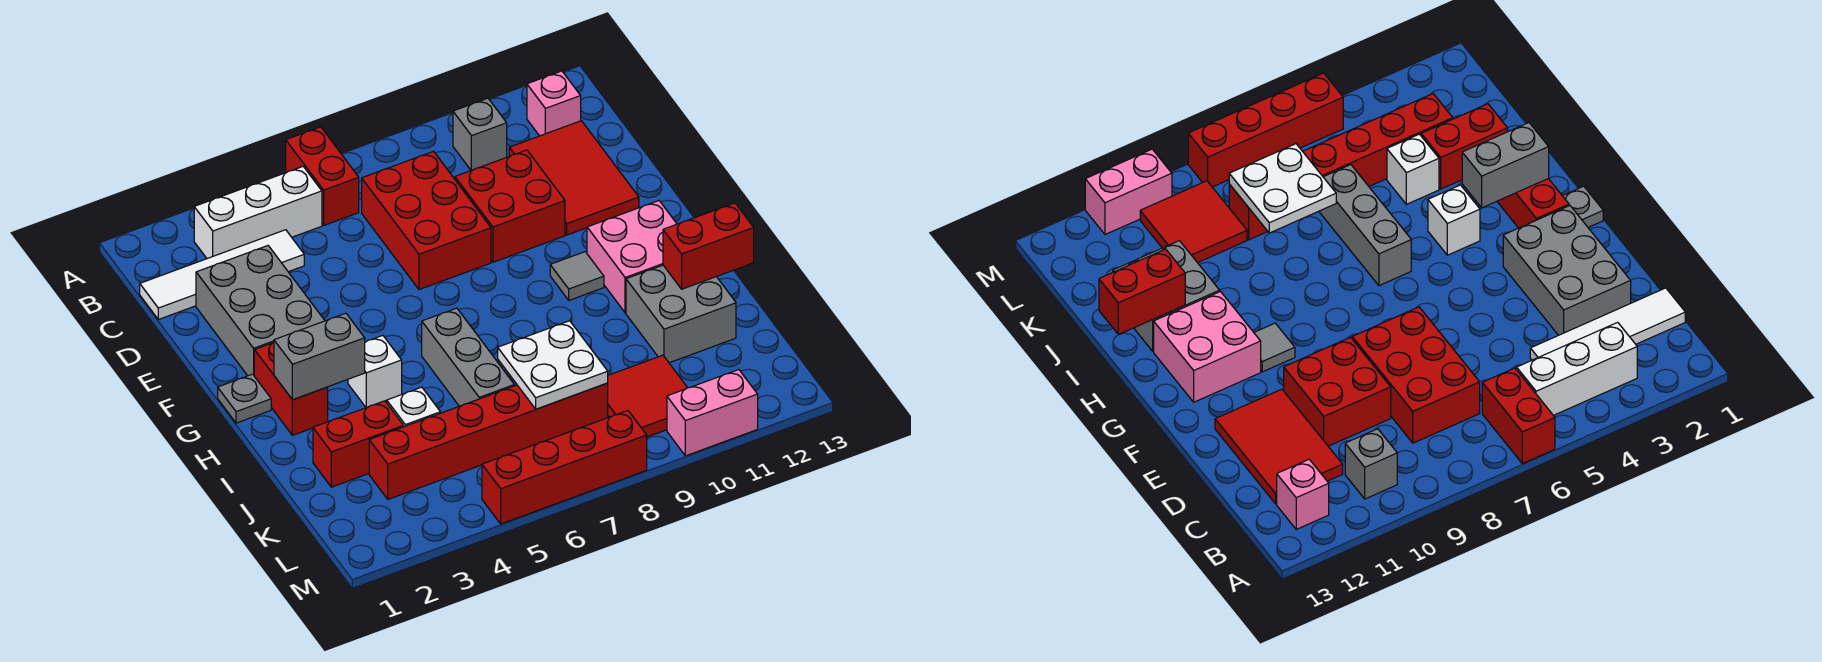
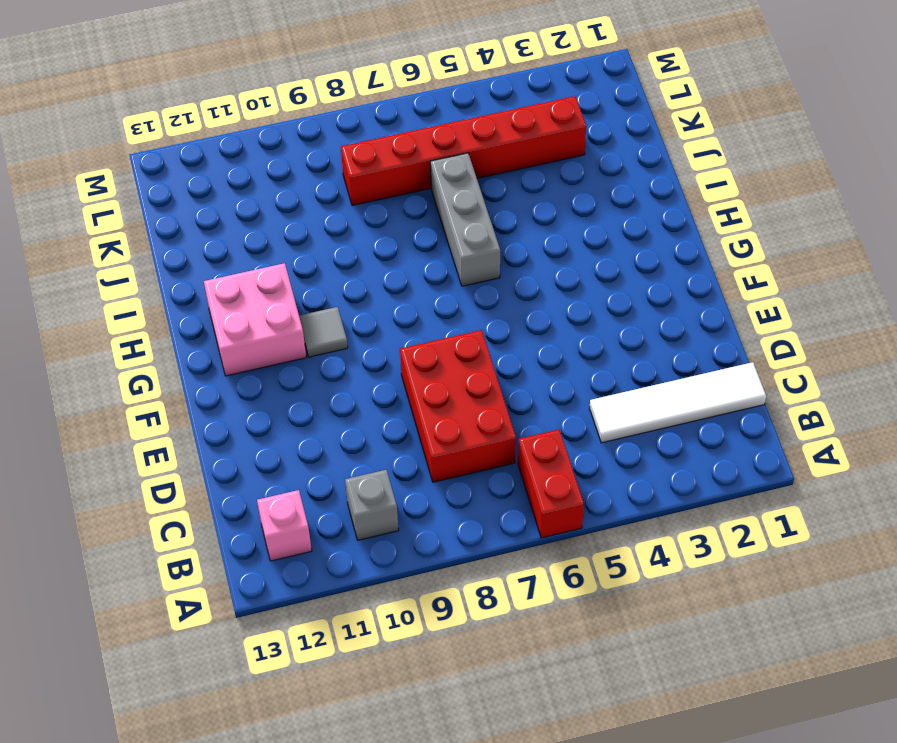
none -> white brick B3:B5 level 1
none -> red tile C11:E12 level 1
none -> grey brick D2:F3 level 1

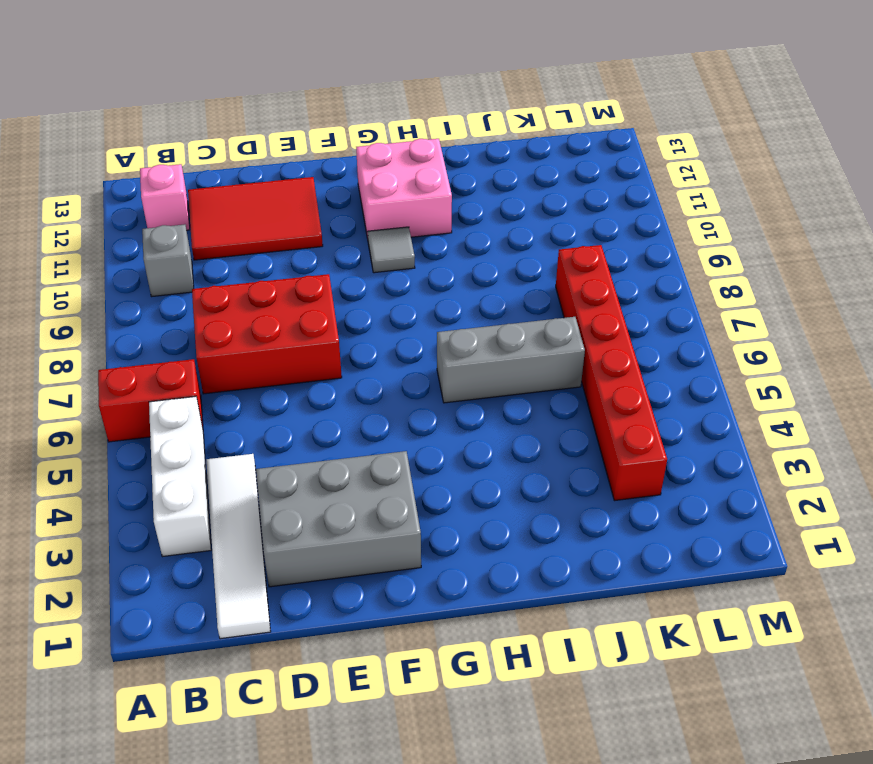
none -> red brick D9:E10 level 1
none -> grey plate G1 level 1
none -> red brick G2:H2 level 1

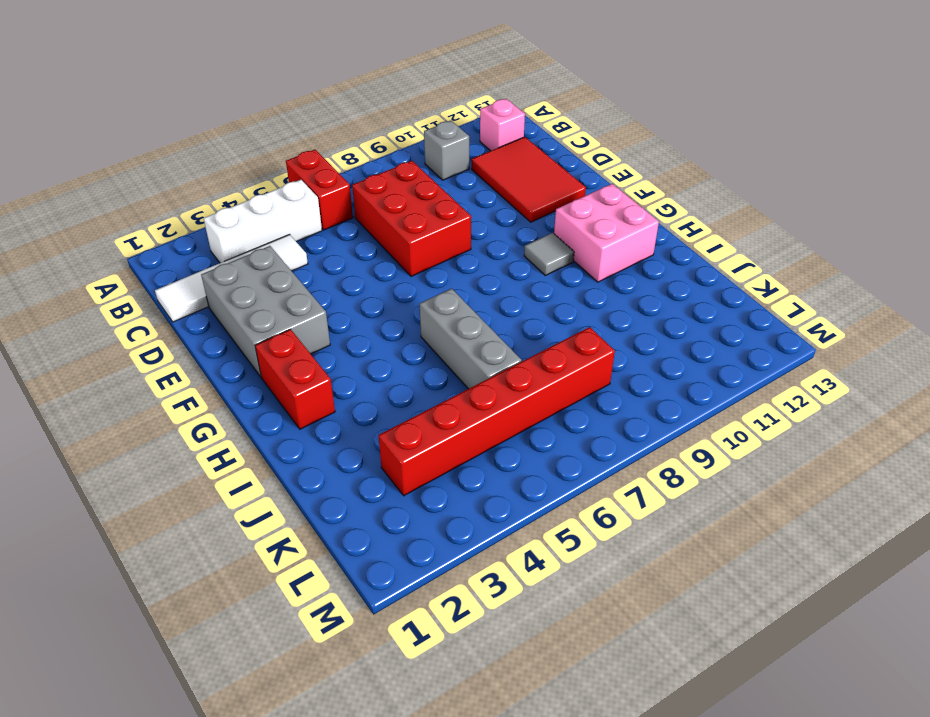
none -> red brick D9:E10 level 1
none -> grey plate G1 level 1
none -> white brick H4 level 1

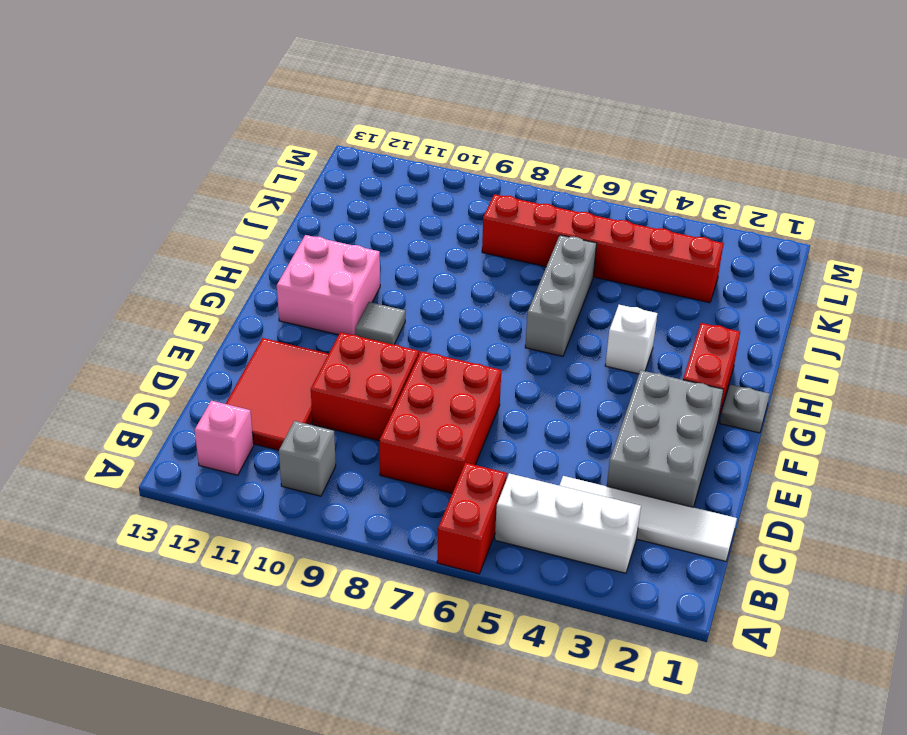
none -> grey brick I11:J12 level 1
none -> red brick J2:J3 level 1
none -> white brick J4 level 1

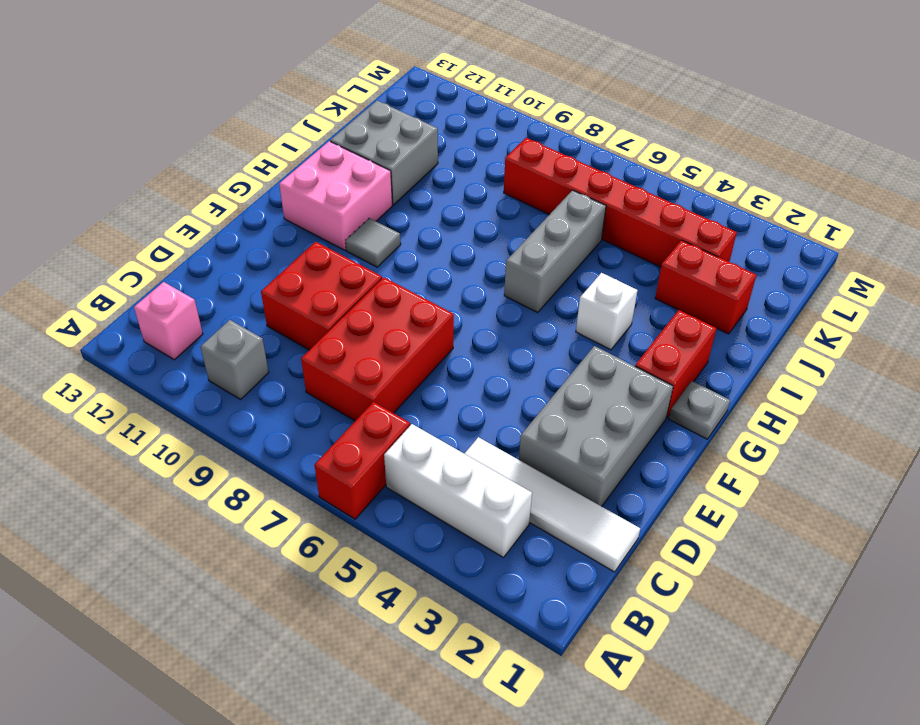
none -> red tile C11:E12 level 1
none -> white brick J4 level 1
none -> red tile K9:L10 level 1

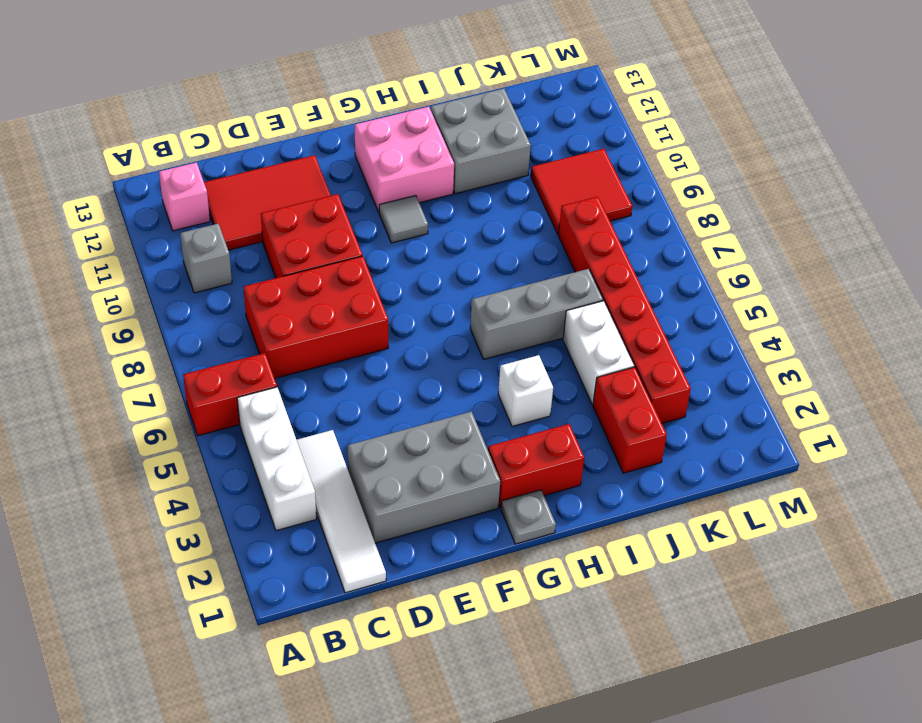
white brick J4:J5 level 1 -> white brick J4 level 1
none -> red brick M5:M8 level 1
none -> pink brick M10:M11 level 1
none -> grey brick H2:H3 level 2

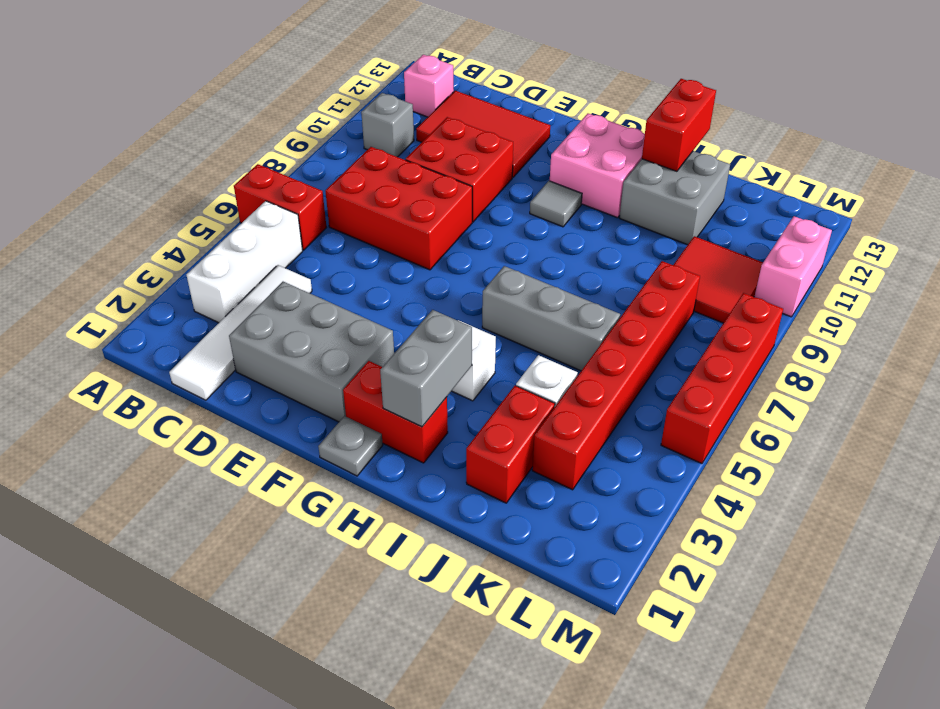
none -> white plate J7:K8 level 2

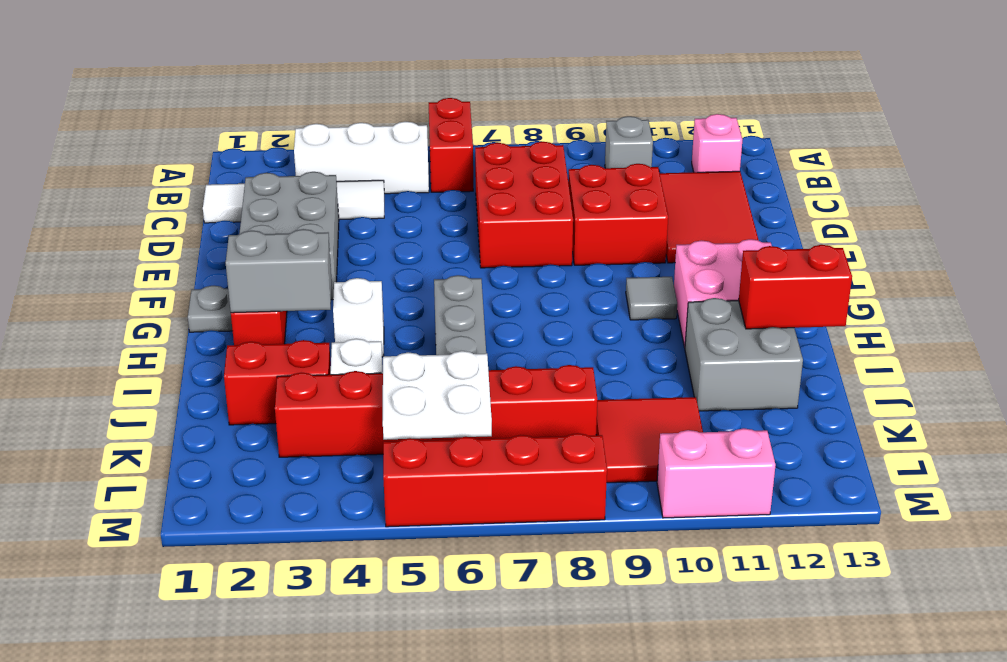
white plate K5:L6 level 2 -> white plate J7:K8 level 2

